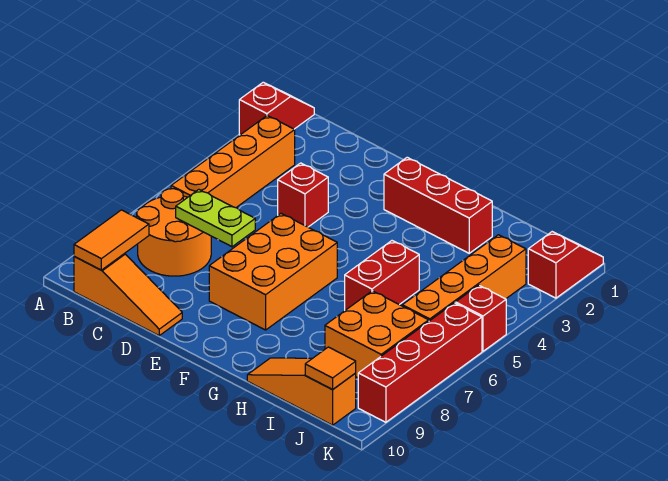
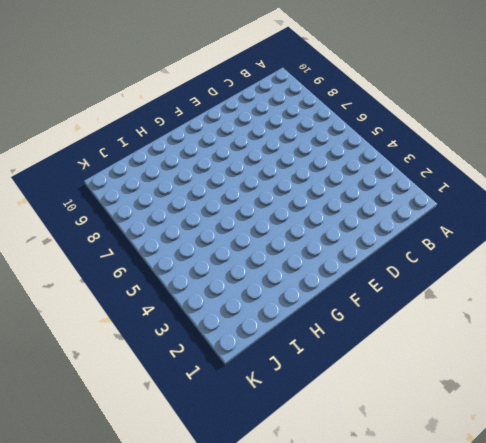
none -> red slope A1:A2 level 1 top 2
none -> orange brick B3:B6 level 1
none -> orange round brick B7:C8 level 1

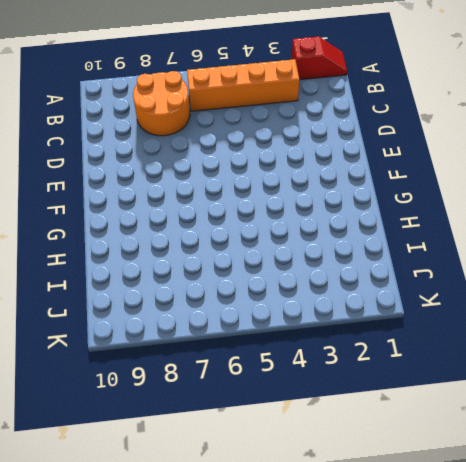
none -> orange slope B10:D10 level 1 top B
none -> red brick D4 level 1
none -> orange brick E6:F8 level 1

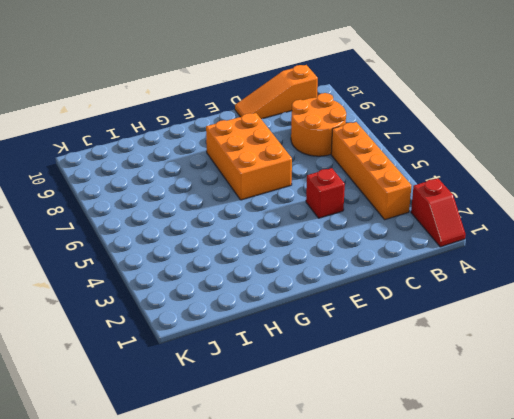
none -> red brick F2:H2 level 1
none -> red brick H5:H6 level 1
none -> orange slope H10:J10 level 1 top J

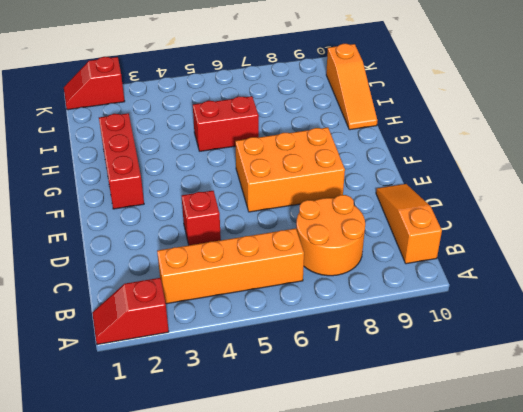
none -> orange brick I7:J8 level 1
none -> orange brick J3:J6 level 1
none -> red brick K5 level 1

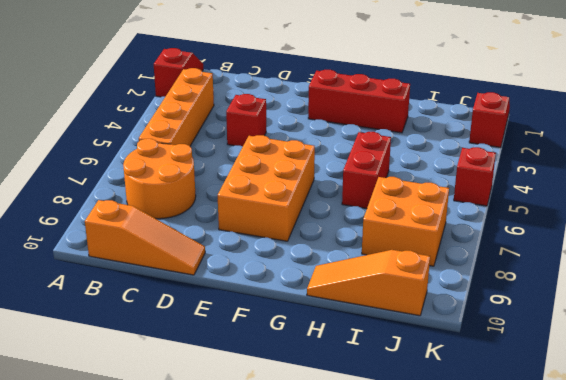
none -> orange brick J3:J6 level 1
none -> red brick K6:K9 level 1
none -> orange tile B9:B10 level 2

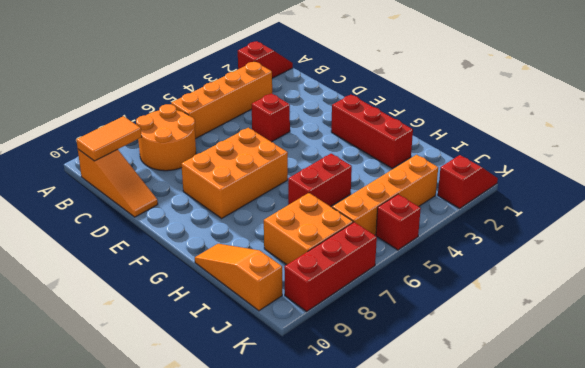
red brick K7:K9 level 1 -> red brick K6:K9 level 1
none -> lime plate C7:D7 level 2
none -> orange tile J10 level 2

